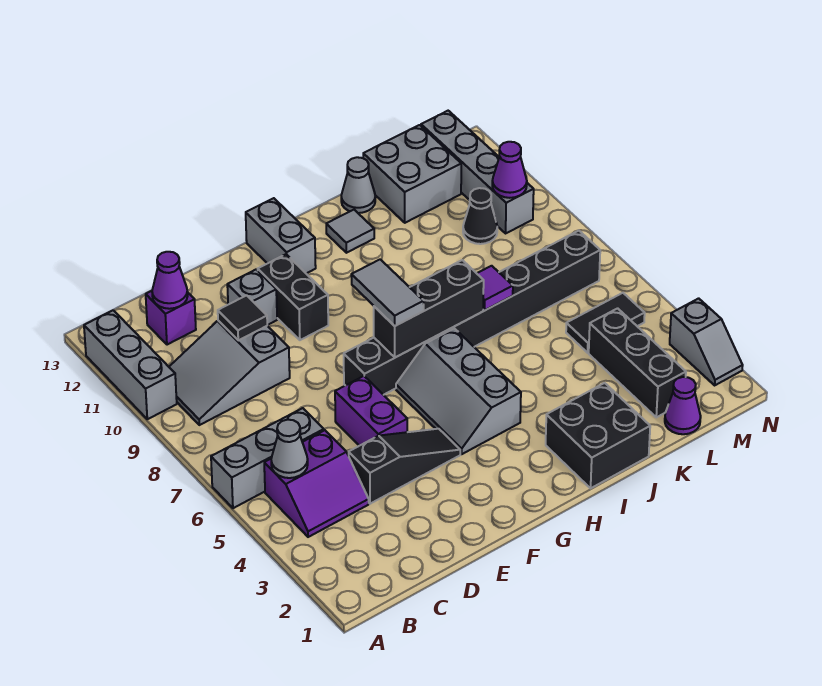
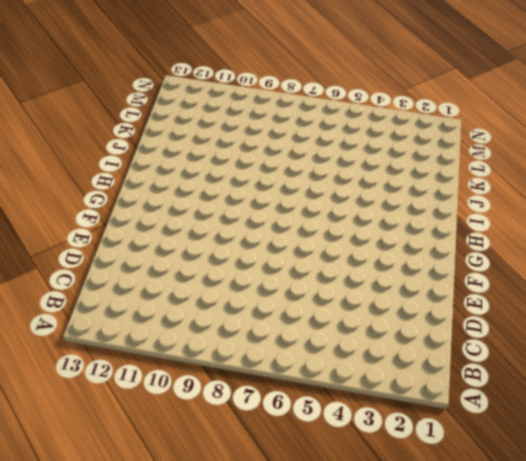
none -> grey brick A6:C6 level 1
none -> grey brick A10:A12 level 1
none -> purple slope B4:C5 level 1 top 5

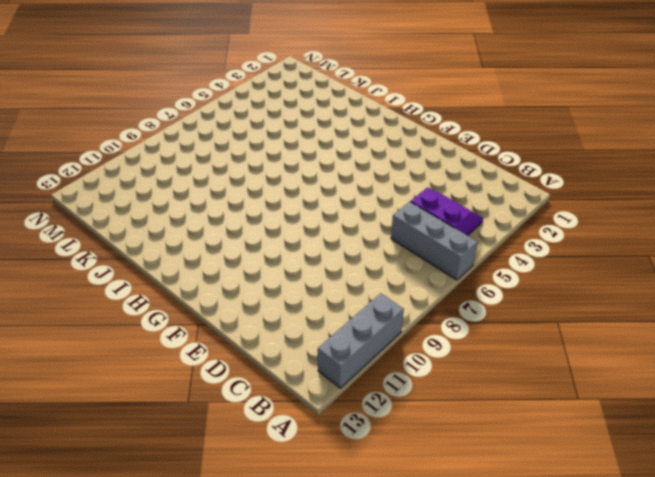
none -> grey slope B9:D10 level 1 top D
none -> purple brick C12 level 1
none -> black slope D4:F4 level 1 top D

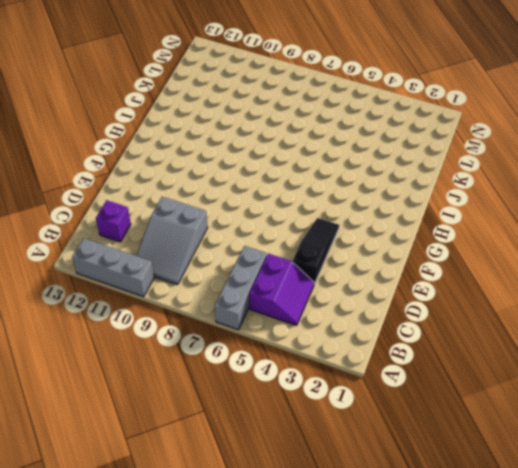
none -> purple brick E5:E6 level 1
none -> grey brick E11 level 1
none -> black brick F7:M7 level 1

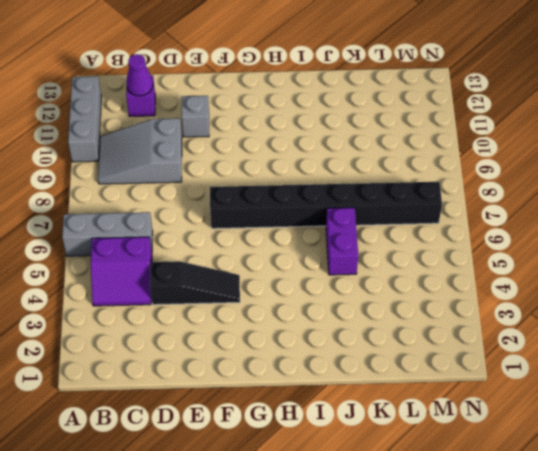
purple brick J5:J6 level 1 -> purple brick E5:E6 level 1
none -> black brick F10:F11 level 1
none -> grey slope G4:H6 level 1 top H
none -> grey brick G12:G13 level 1

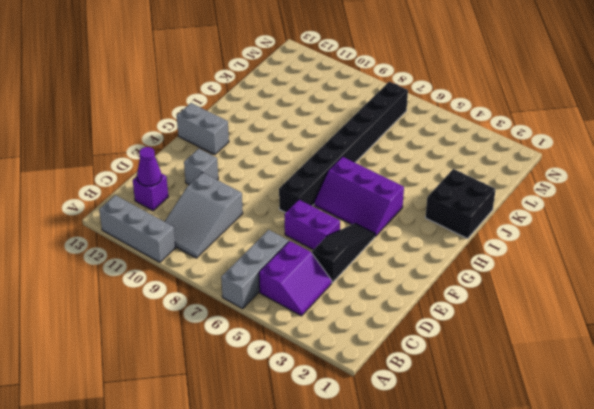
purple slope G4:H6 level 1 top H -> grey slope G4:H6 level 1 top H
none -> black brick F10:F11 level 1
none -> grey tile I12 level 1
none -> grey cone J13 level 1

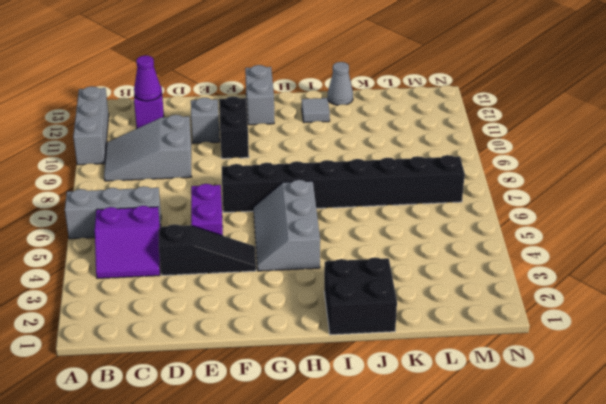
none -> grey brick K12:L13 level 1
none -> purple cone L1 level 1
none -> black brick L2:L4 level 1

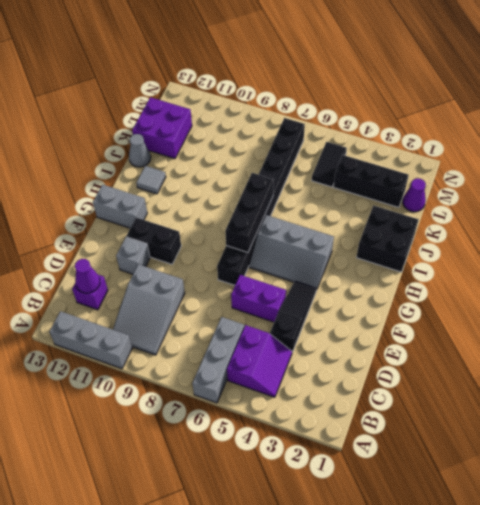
purple brick K12:L13 level 1 -> grey brick K12:L13 level 1
none -> black cone L10 level 1
none -> grey brick M10:M13 level 1
none -> grey slope N2:N3 level 1 top 3

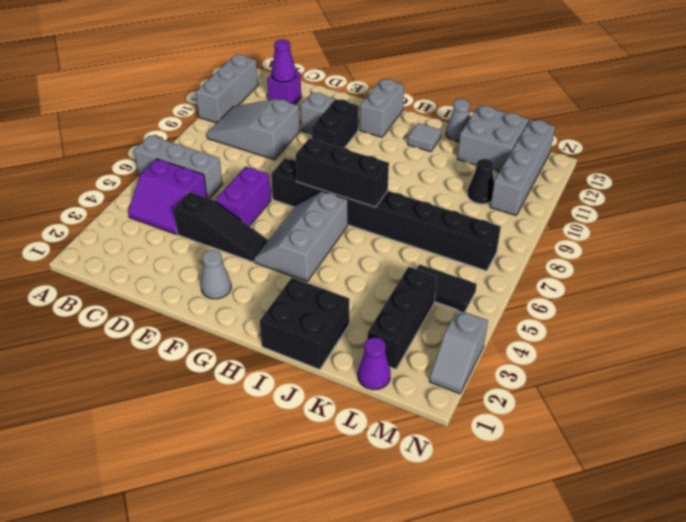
grey cone F2 level 1 -> grey cone B5 level 2
none -> black tile D10 level 2
none -> purple tile J7 level 2
none -> purple cone M10 level 2

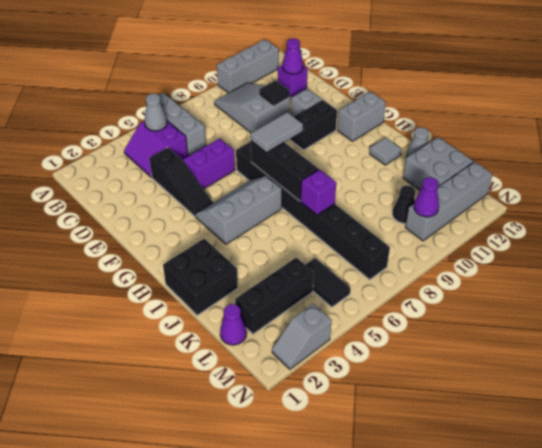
purple brick J7 level 2 -> purple tile J7 level 2

